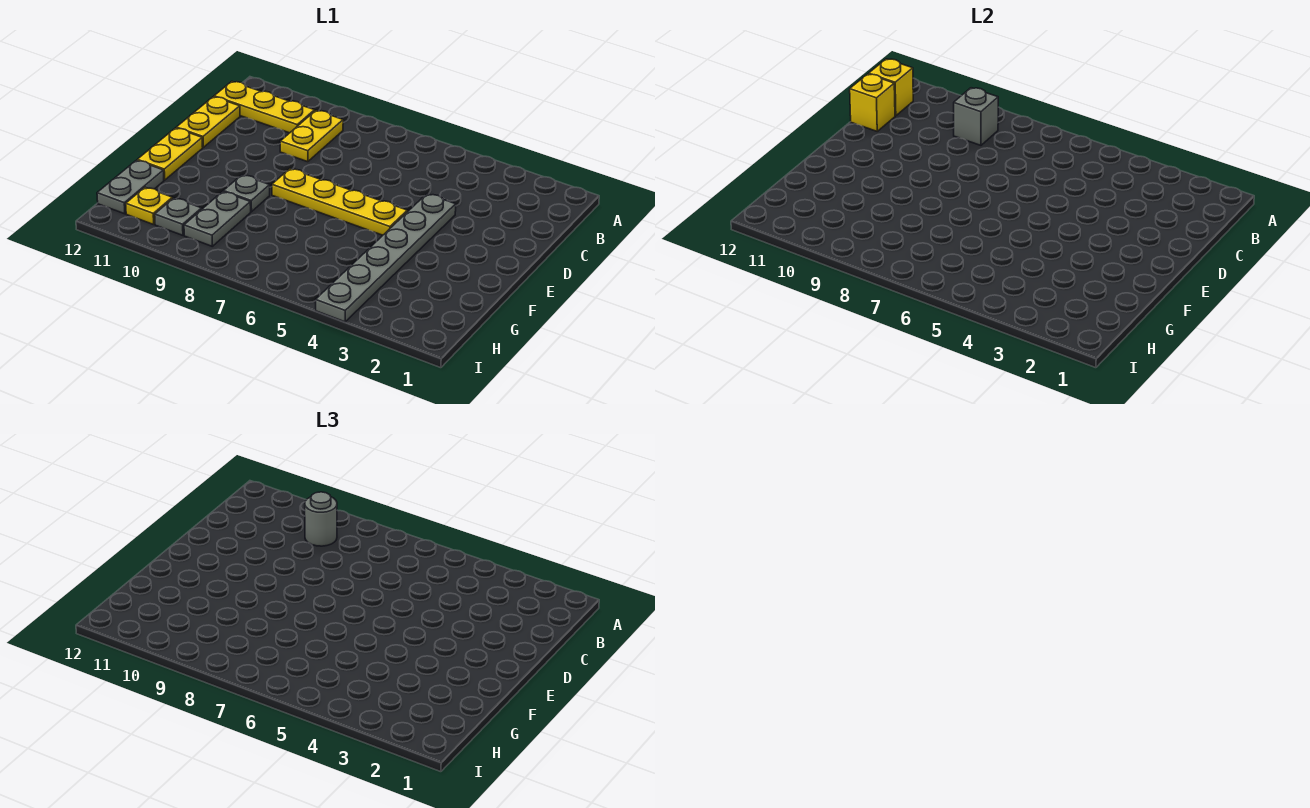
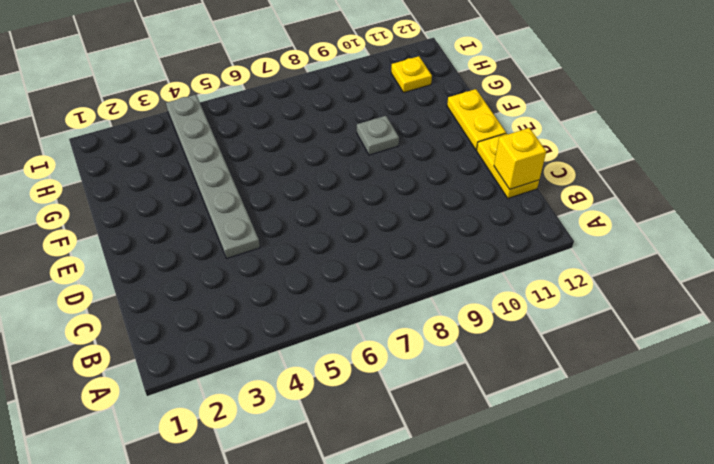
none -> yellow plate B9:C9 level 1
none -> yellow plate B10:B12 level 1
none -> yellow plate E5:E8 level 1

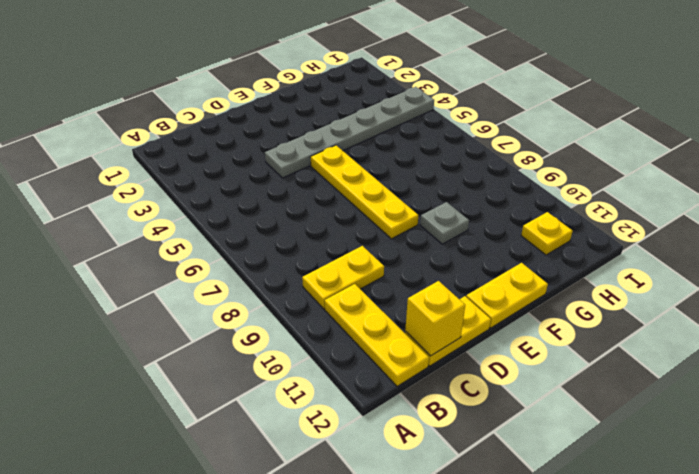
none -> grey plate G9:H9 level 1
none -> grey plate G12:H12 level 1
none -> grey plate H10 level 1

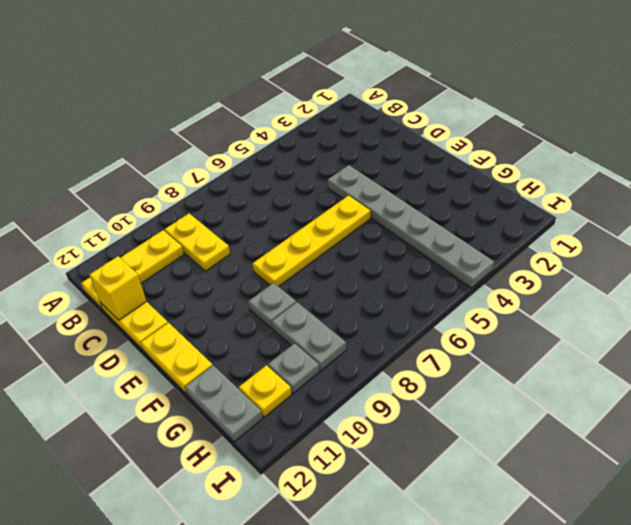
none -> grey brick B9 level 2
none -> yellow brick B12 level 2
none -> grey round brick B9 level 3

